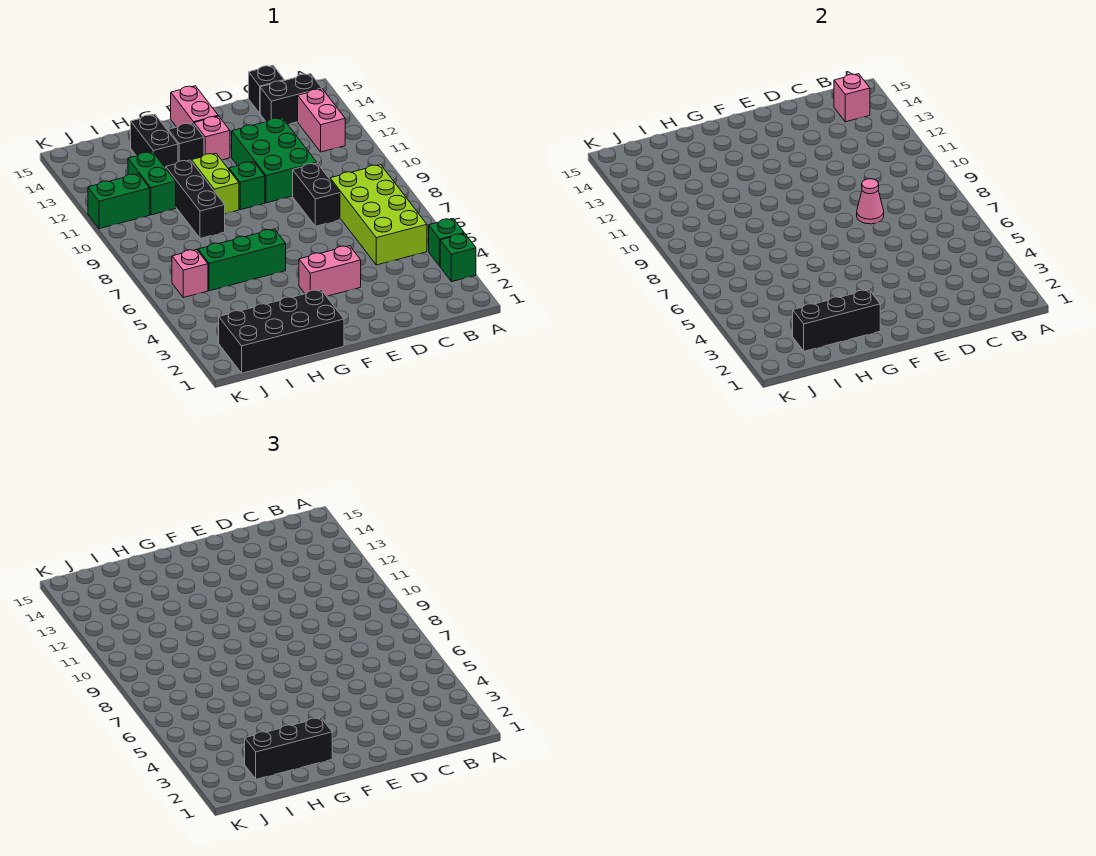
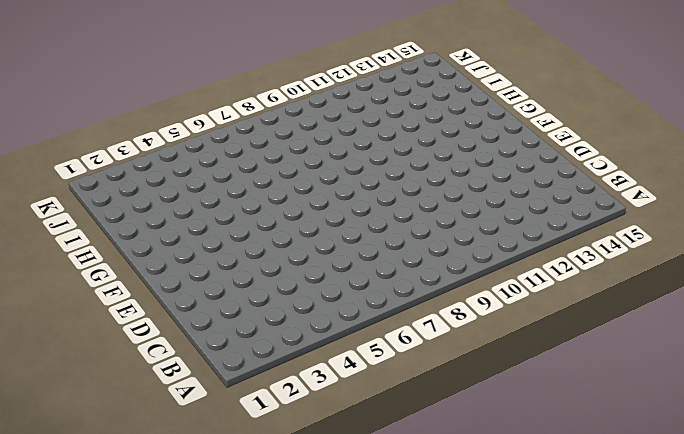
none -> green brick A3 level 1
none -> green brick A4 level 1
none -> lime brick B5:C8 level 1

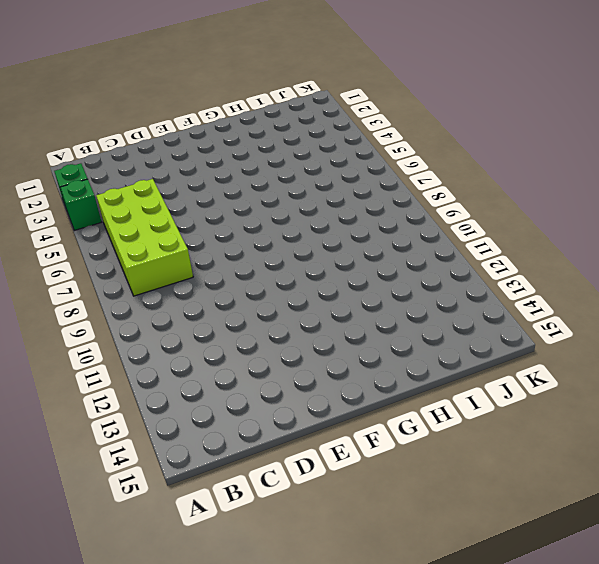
none -> pink brick B12:B13 level 1
none -> black brick B14:C14 level 1
none -> black brick C15 level 1

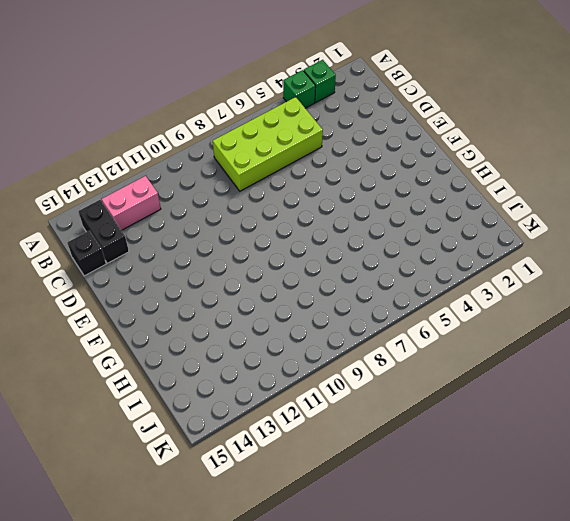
none -> black brick D8:D9 level 1
none -> green brick D10:E12 level 1
none -> pink brick E4:F4 level 1

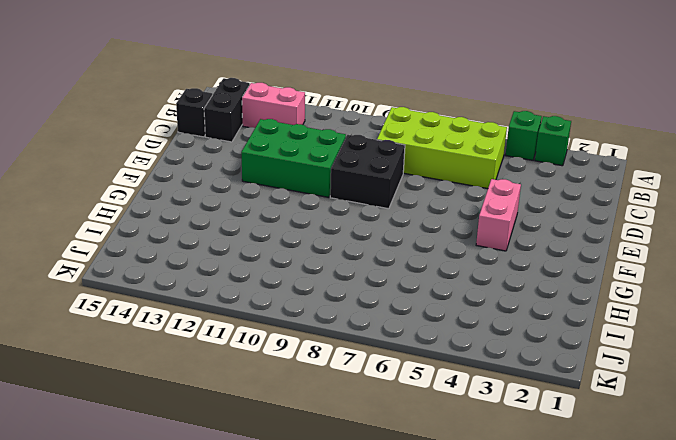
black brick D8:E9 level 1 -> black brick D8:D9 level 1
none -> green brick F10 level 1
none -> pink brick F13 level 1
none -> pink brick F14:F15 level 1

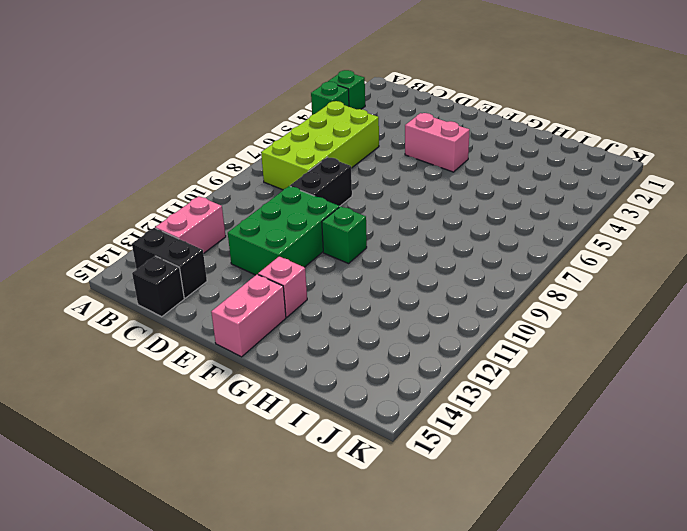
none -> black brick G1:J2 level 1
none -> green brick G6:I6 level 1
none -> lime brick G10:G11 level 1

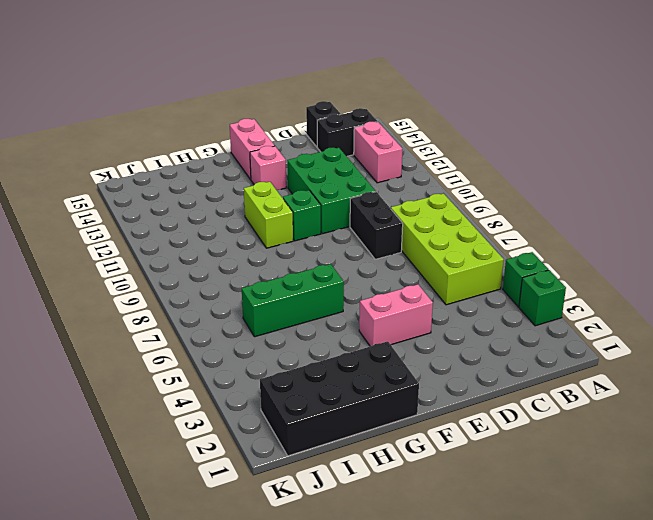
none -> black brick G13 level 1
none -> black brick H9:H11 level 1
none -> black brick H13:H14 level 1

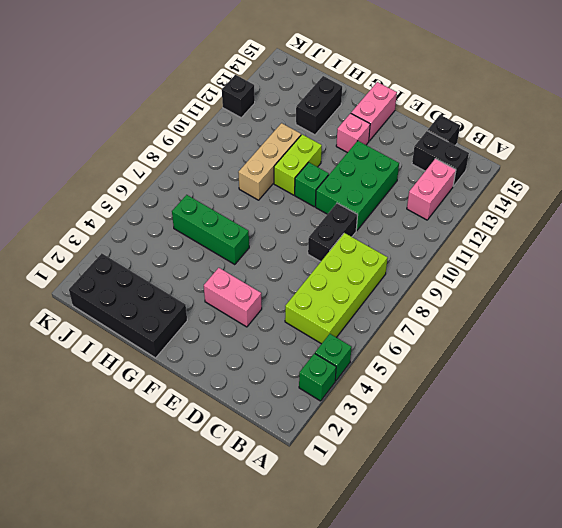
tan brick H9:H11 level 1 -> black brick H9:H11 level 1
black brick K12 level 1 -> black brick G13 level 1
none -> green brick I11:I12 level 1
none -> pink brick J6 level 1
none -> green brick J11:K11 level 1

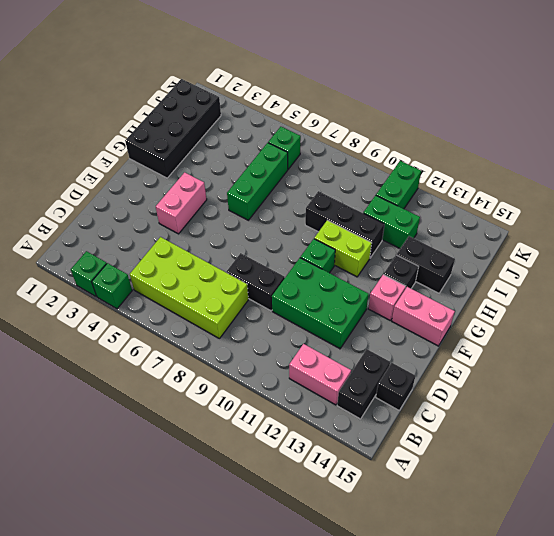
green brick J6 level 1 -> pink brick J6 level 1
none -> pink brick B14 level 2
none -> pink cone D8 level 2
none -> black brick G2:I2 level 2

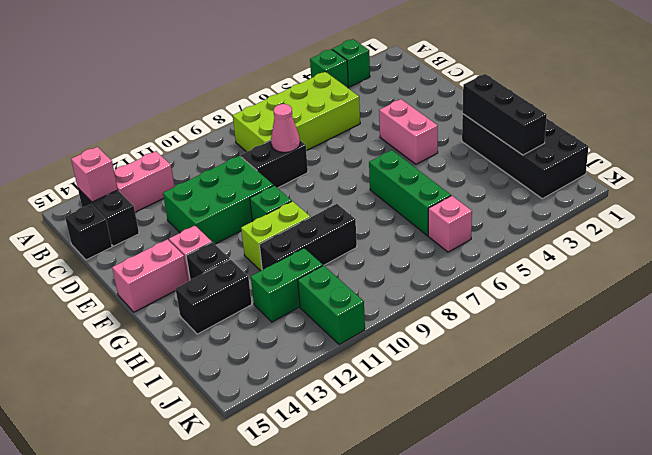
none -> black brick G2:I2 level 3

